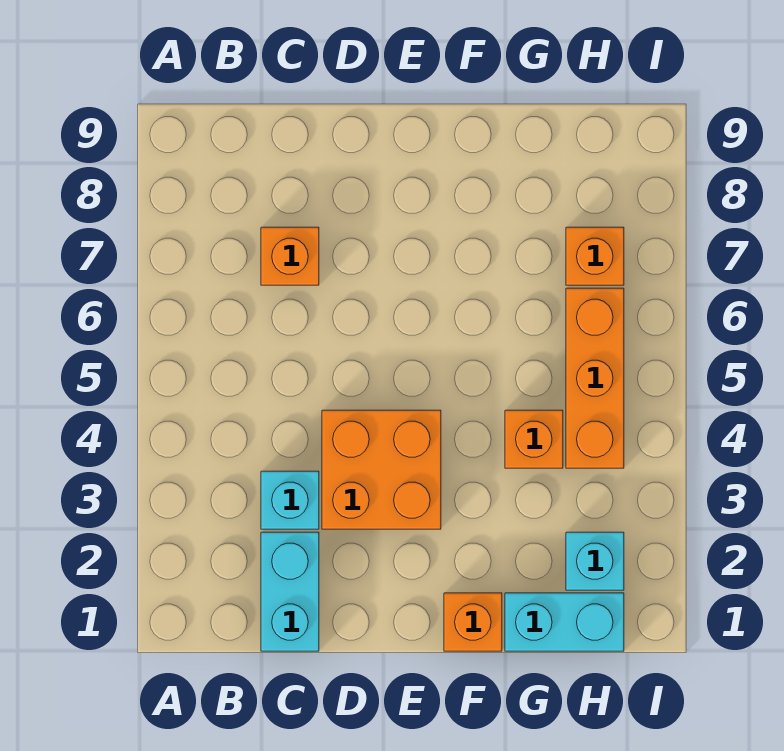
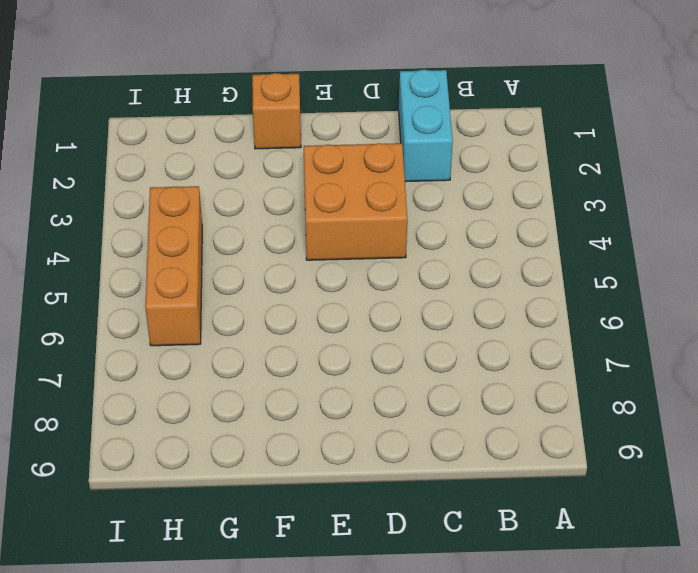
none -> cyan brick C3 level 1
none -> orange brick C7 level 1

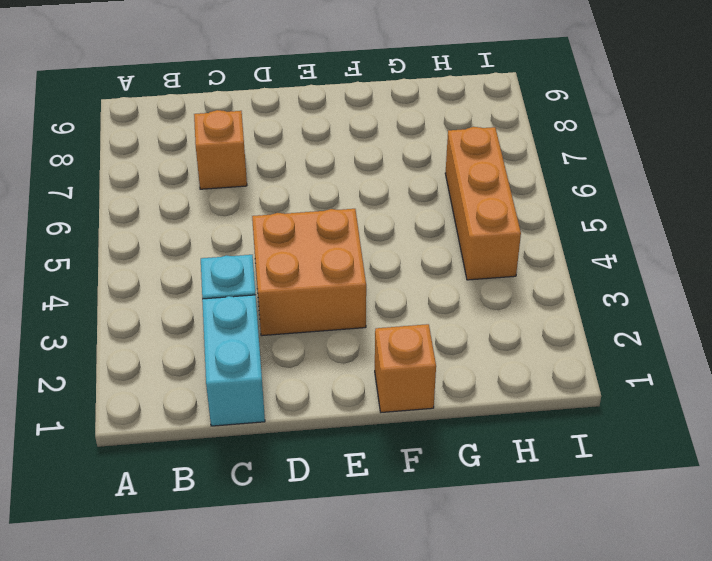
none -> cyan brick G1:H1 level 1
none -> orange brick G4 level 1

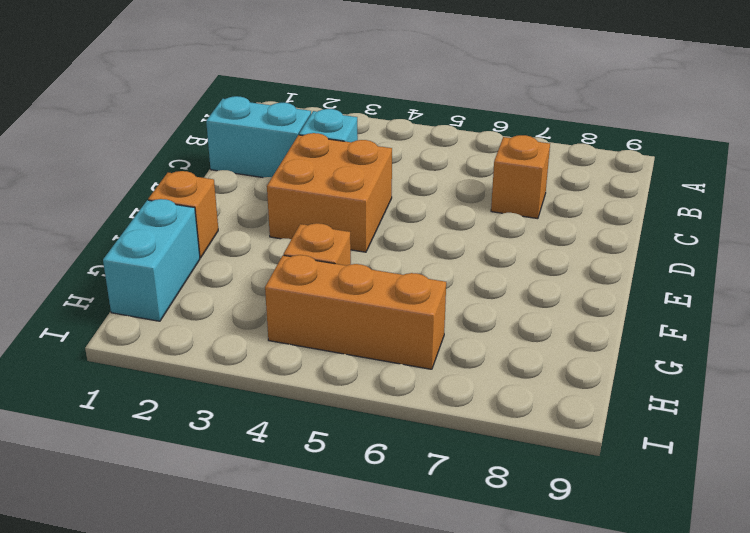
none -> cyan brick H2 level 1
none -> orange brick H7 level 1

